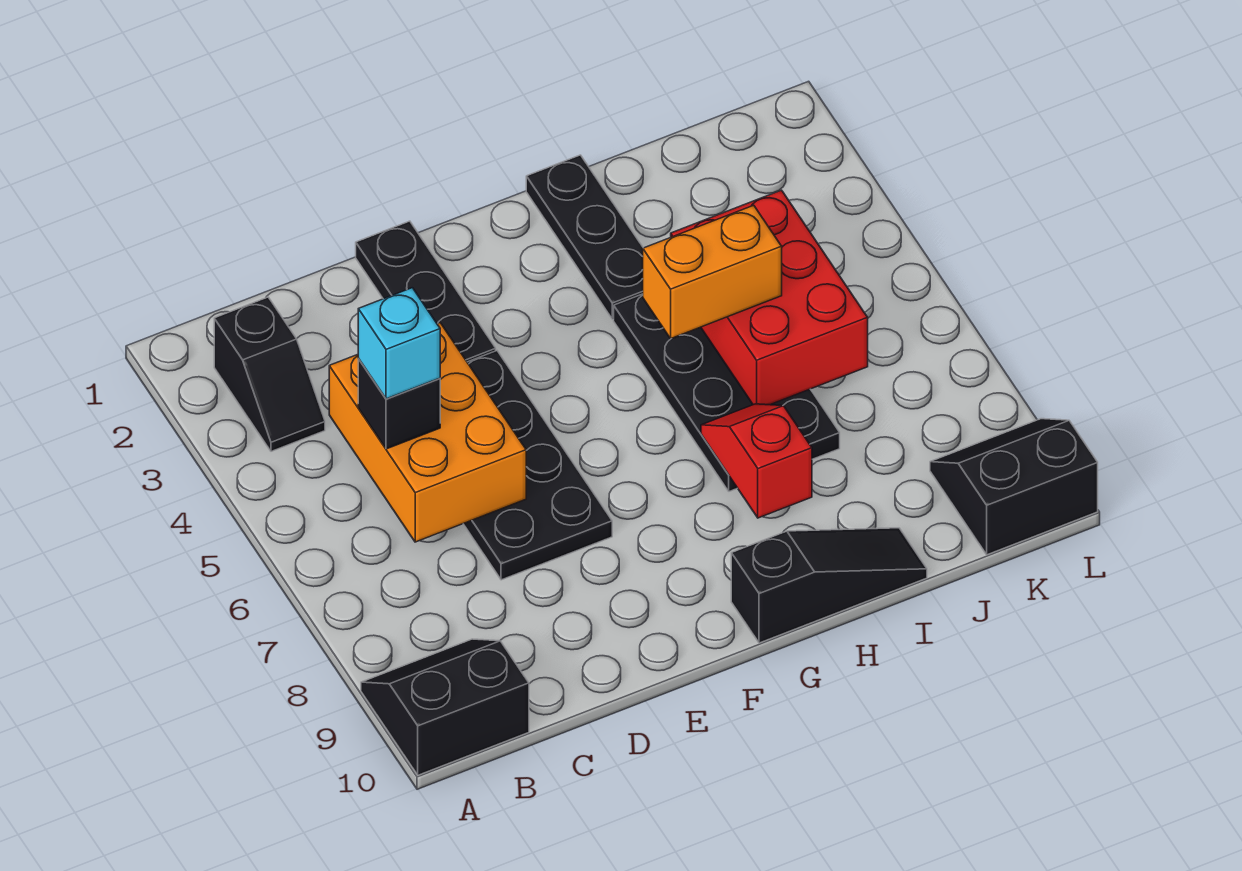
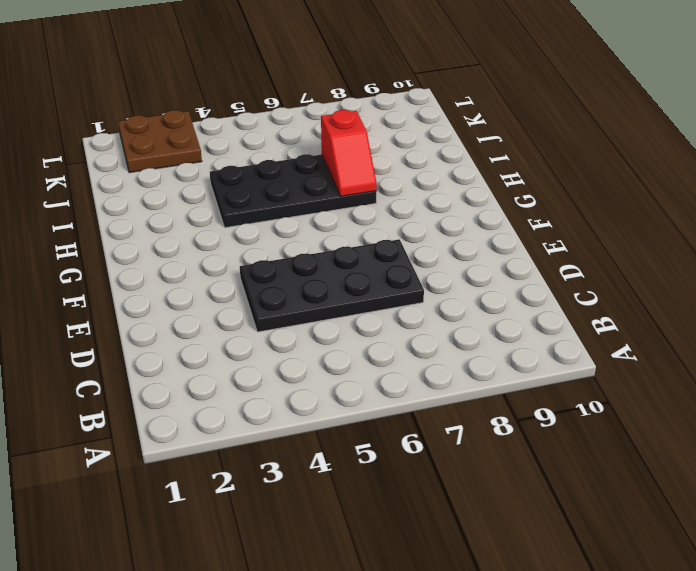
red slope H7:I7 level 2 top I -> red slope H7:H8 level 2 top 8
brown plate K2:L3 level 1 -> none
none -> black slope A9:B10 level 1 top 10
none -> black slope B2:B3 level 1 top 2
none -> black plate E1:E3 level 1

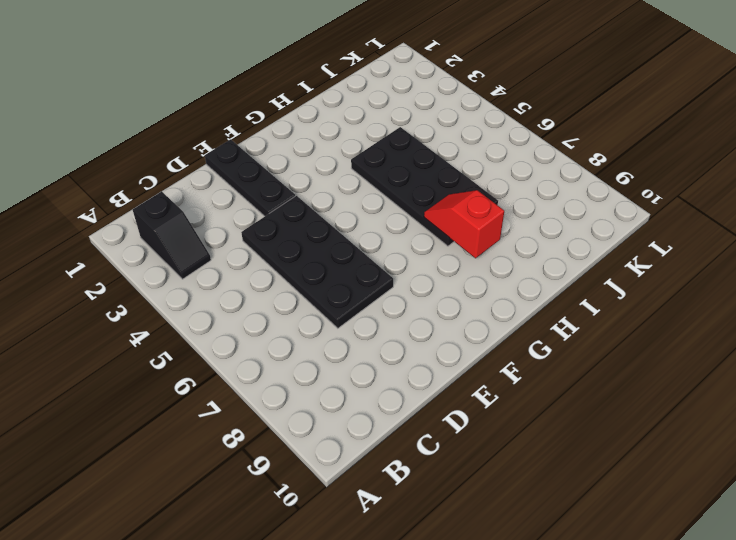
none -> black slope A9:B10 level 1 top 10
none -> black slope G10:I10 level 1 top G
none -> black plate H1:H3 level 1

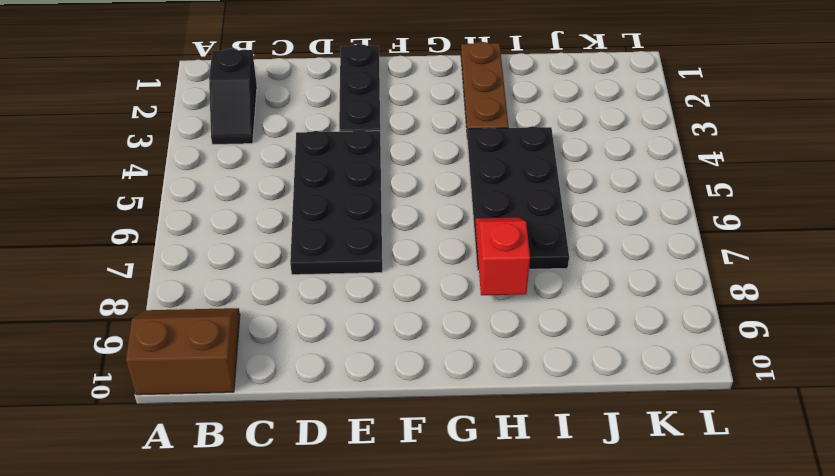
brown slope A9:B10 level 1 top 10 -> black slope A9:B10 level 1 top 10
brown plate H1:H3 level 1 -> black plate H1:H3 level 1
none -> black slope G10:I10 level 1 top G
none -> black slope K9:L10 level 1 top 10
none -> orange brick C4:D6 level 2

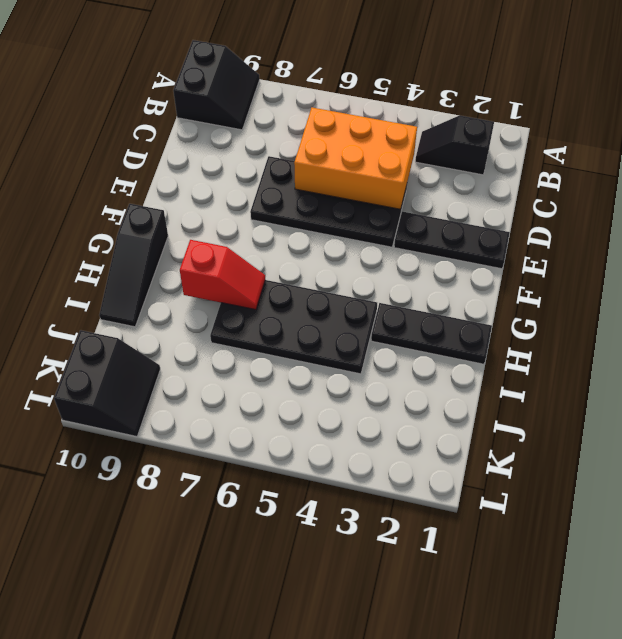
none -> red brick I4:J6 level 2
none -> black brick C5 level 3
none -> orange brick H5:I5 level 3

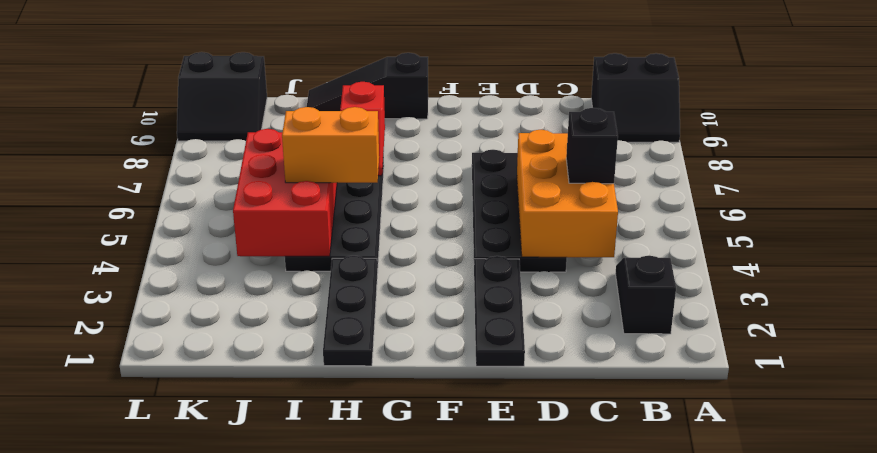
none -> cyan brick C5 level 4

